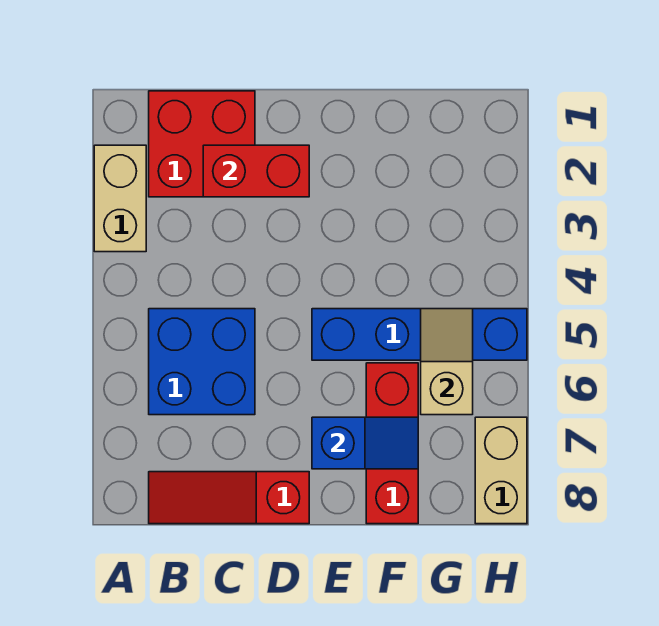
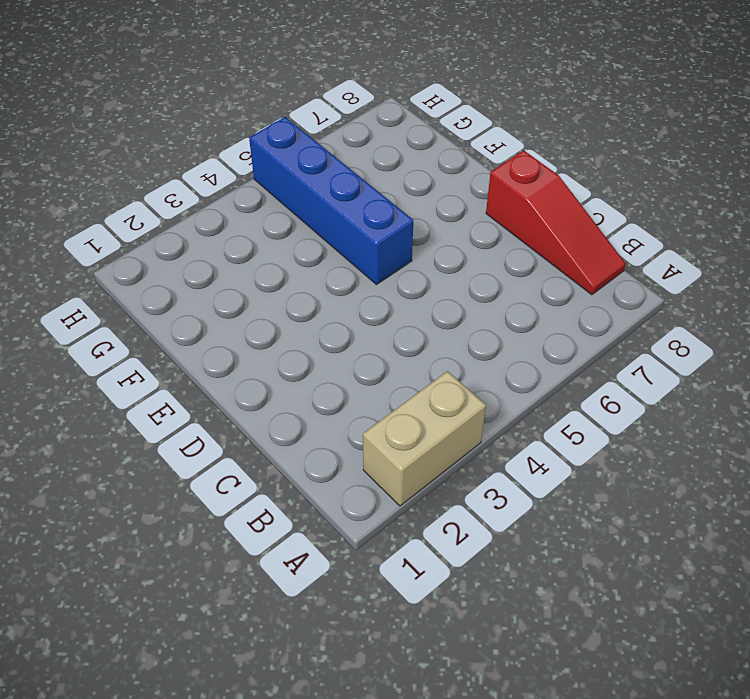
none -> red brick B1:C2 level 1
none -> blue brick B5:C6 level 1

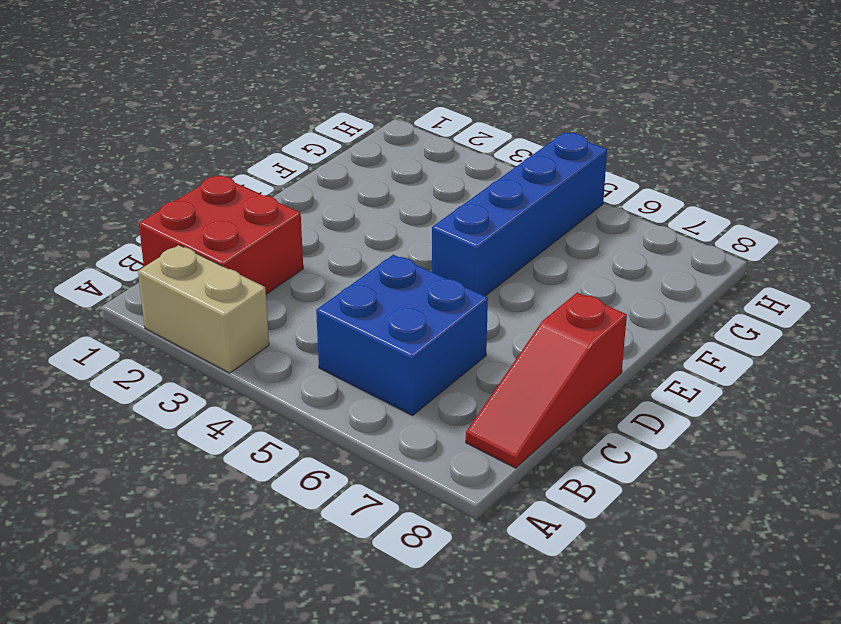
none -> red brick F6:F8 level 1
none -> tan brick H7:H8 level 1

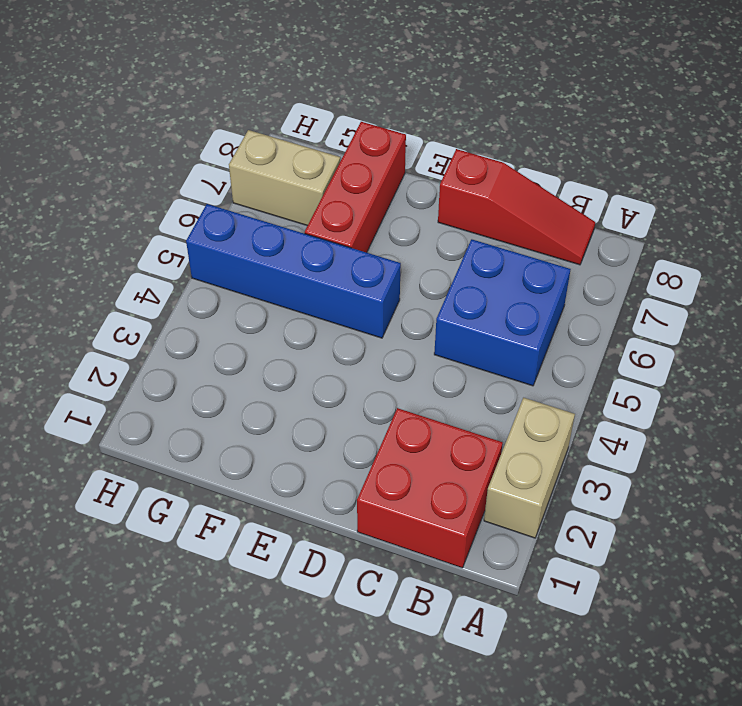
tan brick G7:H7 level 1 -> tan brick H7:H8 level 1
none -> red brick C2:D2 level 2
none -> blue slope E7:F7 level 2 top E

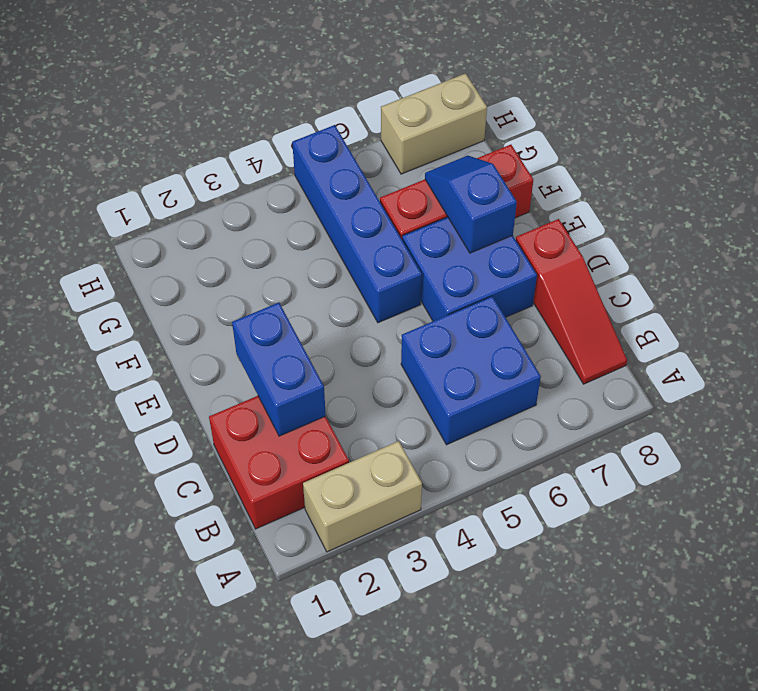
blue brick C2:D2 level 2 -> red brick C2:D2 level 2
blue brick D6:E7 level 1 -> none
none -> tan slope G5:G6 level 2 top 6

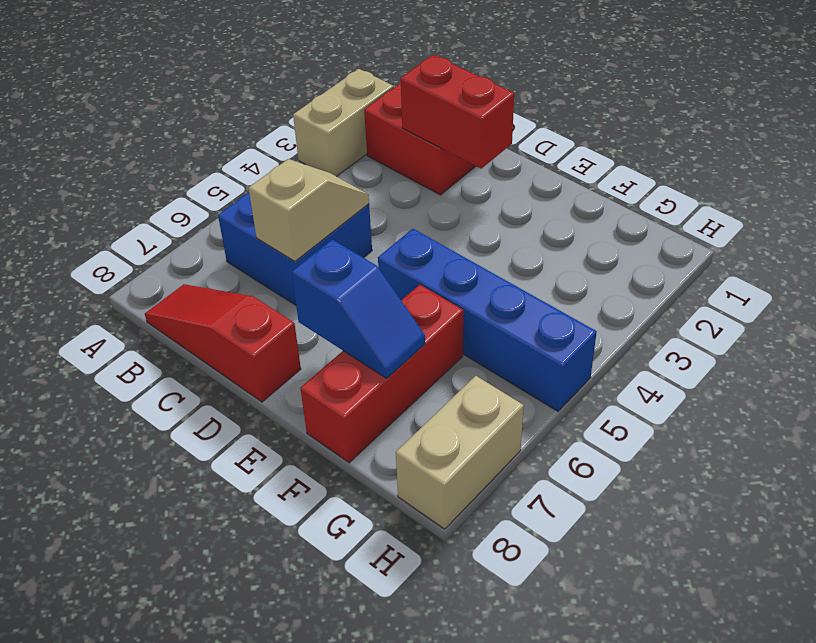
tan slope C5:C6 level 2 top 6 -> tan slope G5:G6 level 2 top 6

